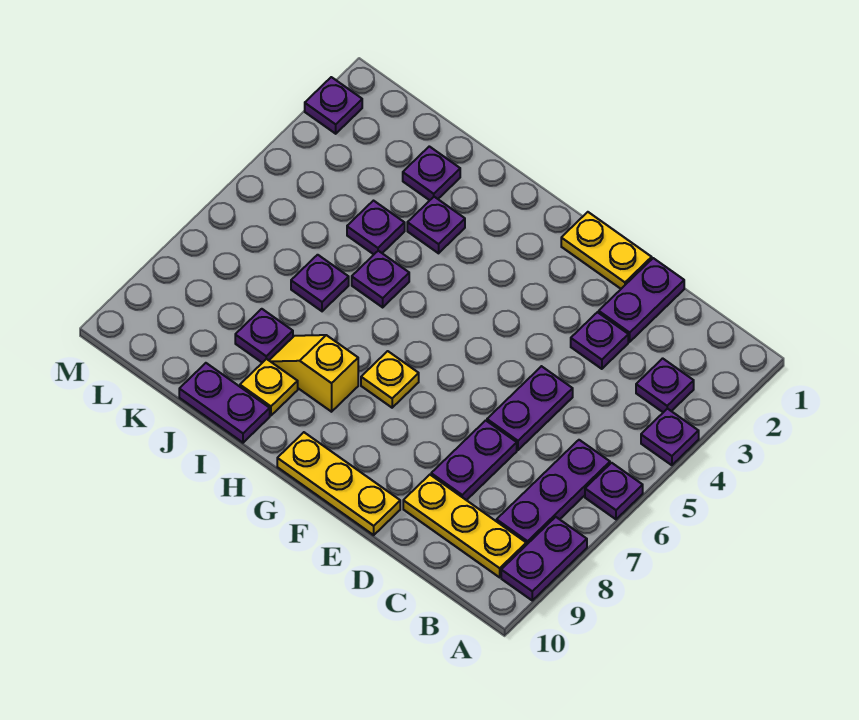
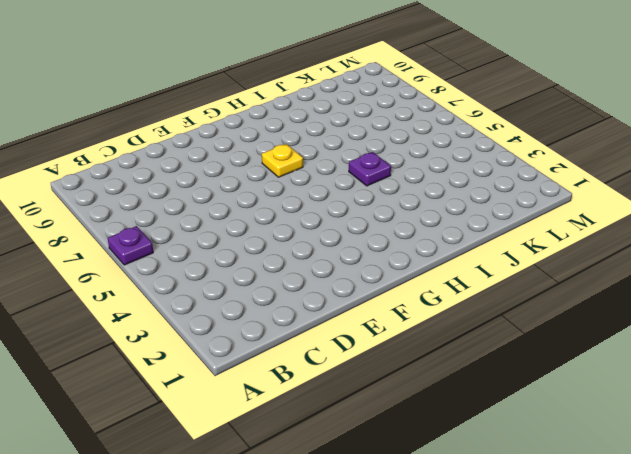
none -> purple plate A4 level 1
none -> purple plate A8:A9 level 1
none -> purple plate B3 level 1

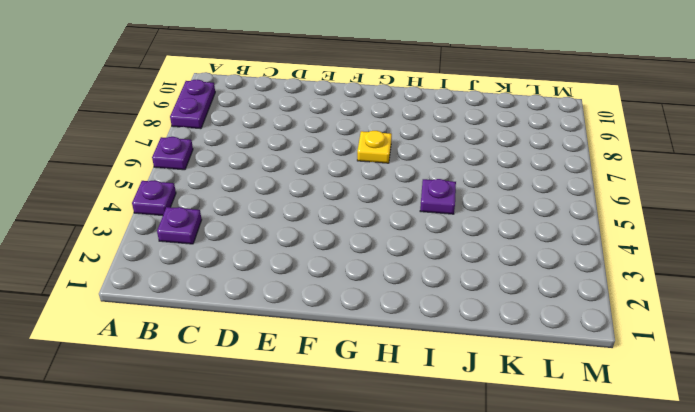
none -> purple plate B6:B8 level 1
none -> yellow plate B9:D9 level 1
none -> purple plate D1:D2 level 1

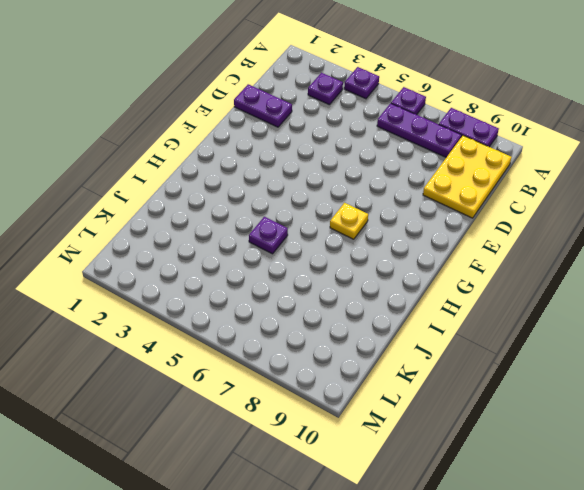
yellow plate B9:D10 level 1 -> yellow plate B9:D9 level 1
none -> purple plate D3 level 1
none -> purple plate D5:D6 level 1
none -> purple plate D7:D8 level 1

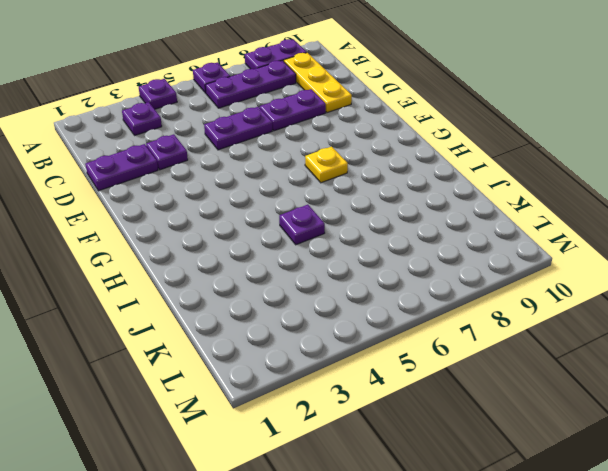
none -> yellow plate E1:F1 level 1
none -> yellow plate E10:G10 level 1
none -> yellow slope H8:I8 level 1 top H

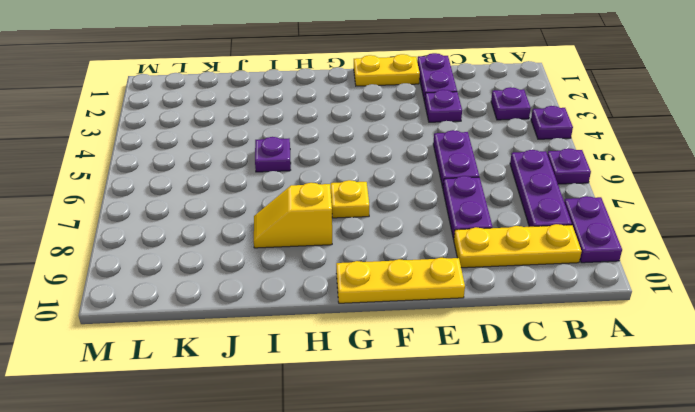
none -> purple plate I3 level 1
none -> yellow plate I9 level 1
none -> purple plate I10:J10 level 1

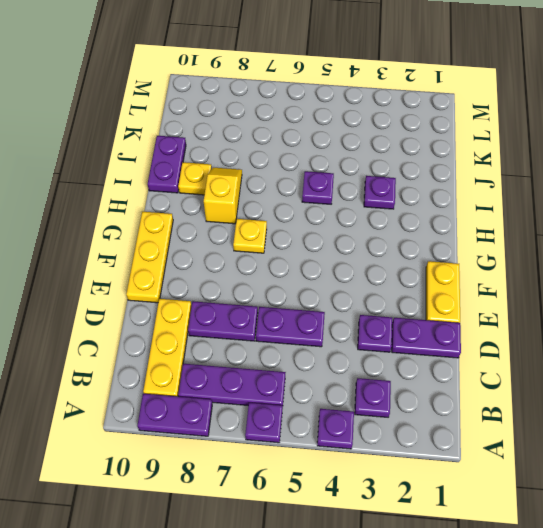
none -> purple plate J2 level 1
none -> purple plate J4 level 1
none -> purple plate J6 level 1

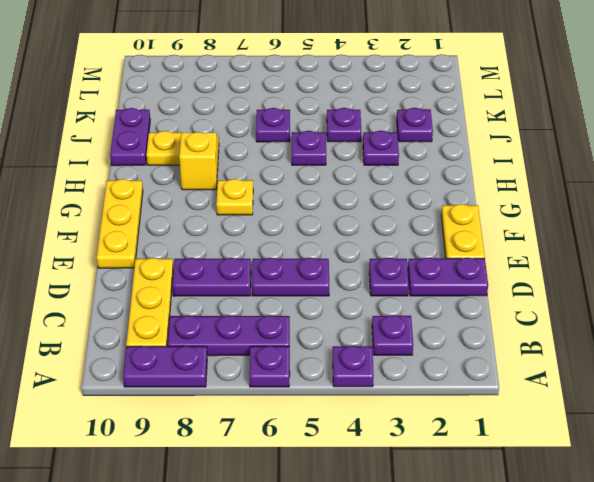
none -> purple plate J8 level 1
none -> purple plate M2 level 1

